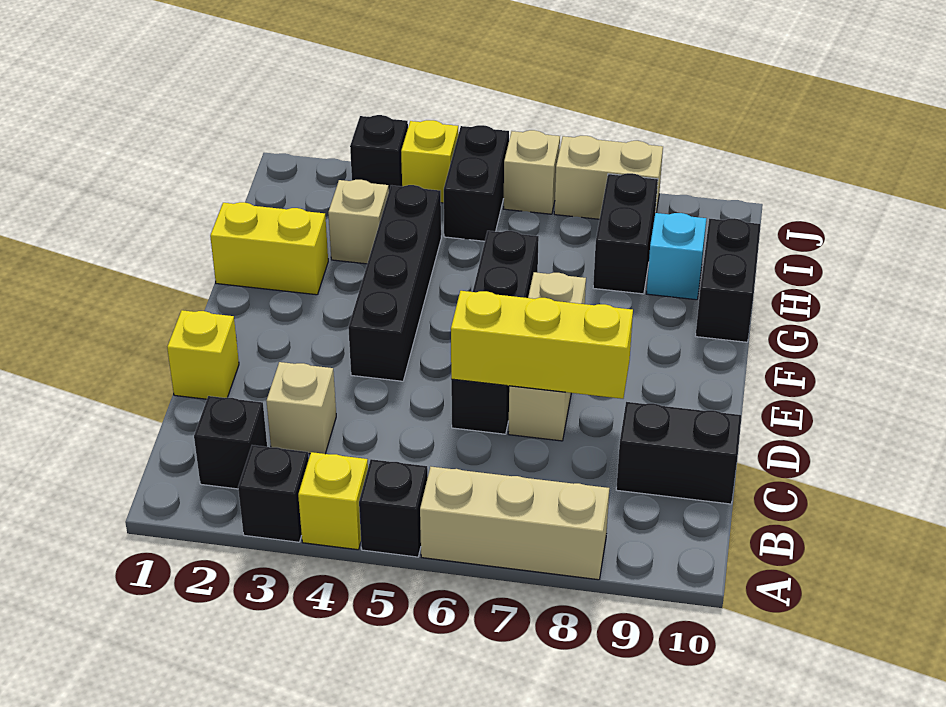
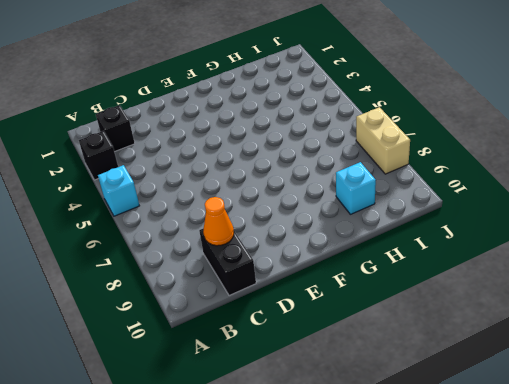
cyan brick A5 level 1 -> black brick A5 level 1
orange cone C9 level 2 -> none
none -> yellow brick A4 level 1
none -> tan brick A6:A8 level 1
none -> tan brick C3 level 1

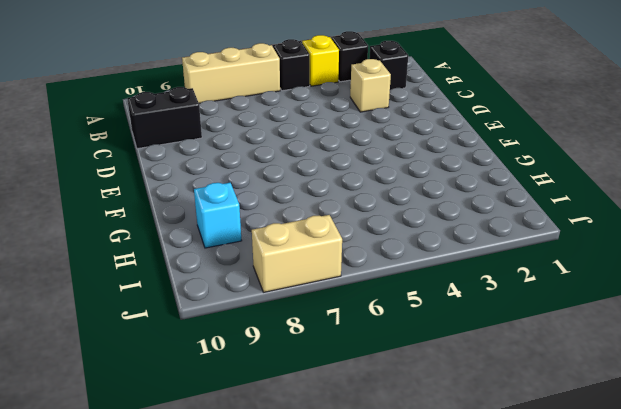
none -> yellow brick D1 level 1
none -> black brick D6:G6 level 1
none -> tan brick D7:F7 level 1

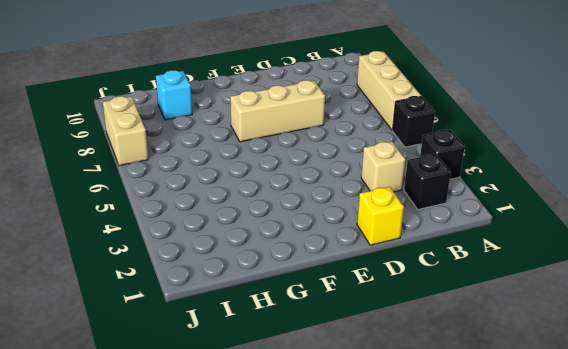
none -> yellow brick A4 level 1
none -> black brick C9:C10 level 1
none -> black brick D6:G6 level 1

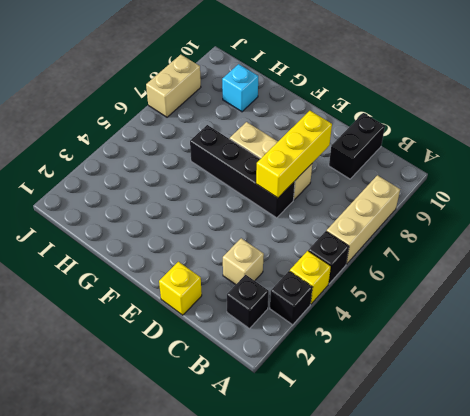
none -> black brick E4:H4 level 1
none -> yellow brick G1:G2 level 1
none -> black brick G10:H10 level 1

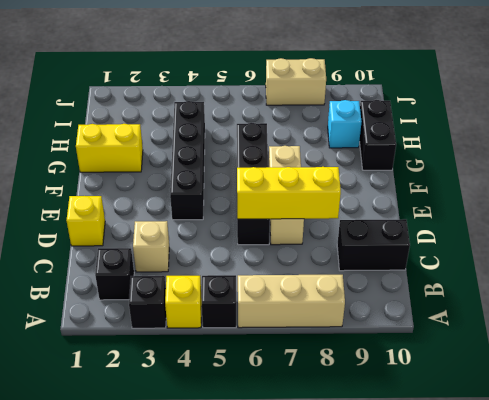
none -> tan brick H3 level 1
none -> black brick H8:I8 level 1
none -> black brick I5:J5 level 1

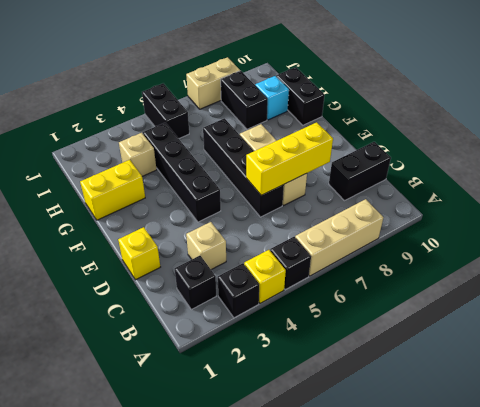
none -> black brick J3 level 1
none -> yellow brick J4 level 1
none -> tan brick J6 level 1

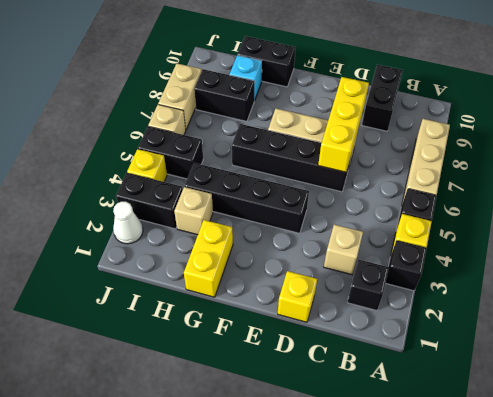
black brick I3:J3 level 1 -> black brick J3 level 1
white cone J2 level 1 -> none

